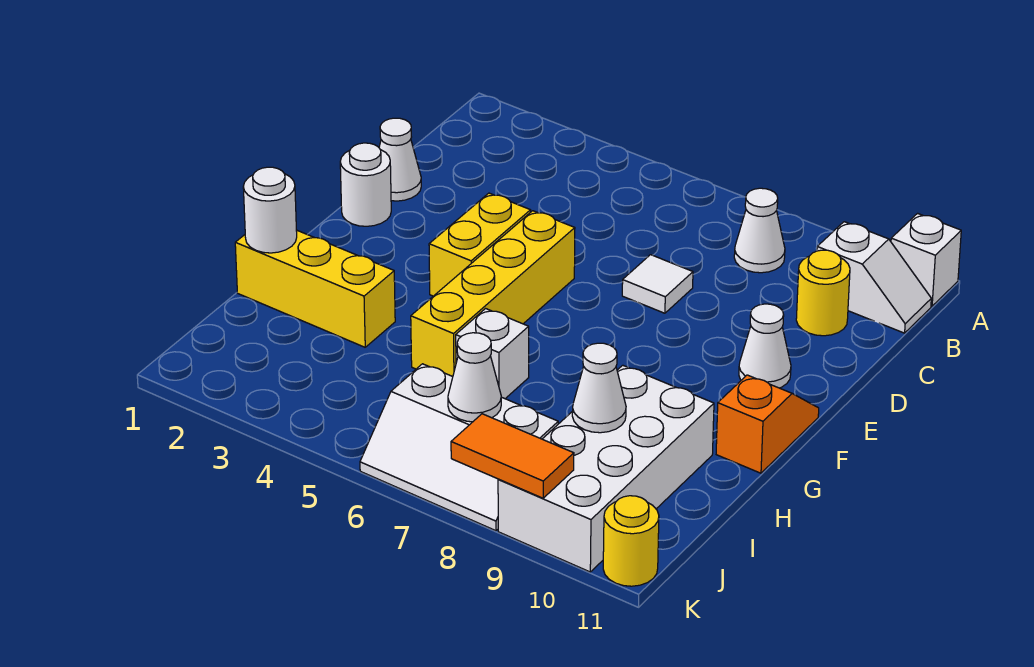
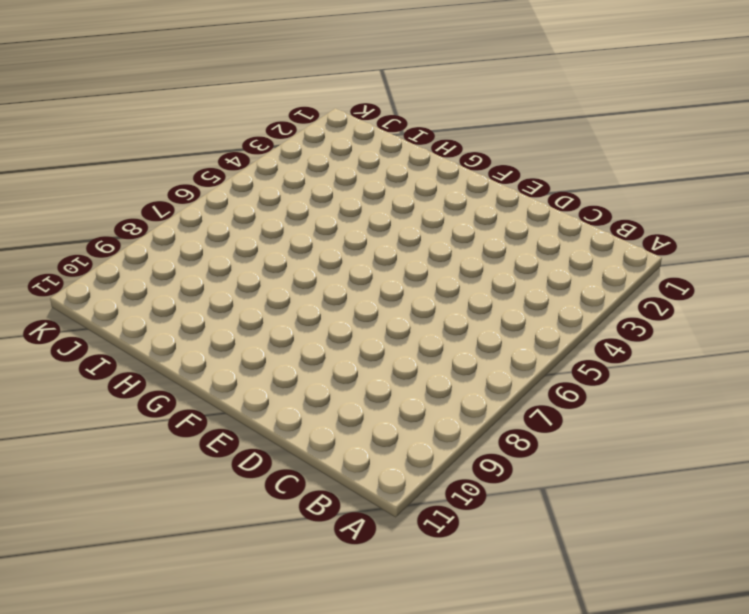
none -> white brick A11 level 1
none -> white cone B8 level 1
none -> white slope B10:B11 level 1 top 10

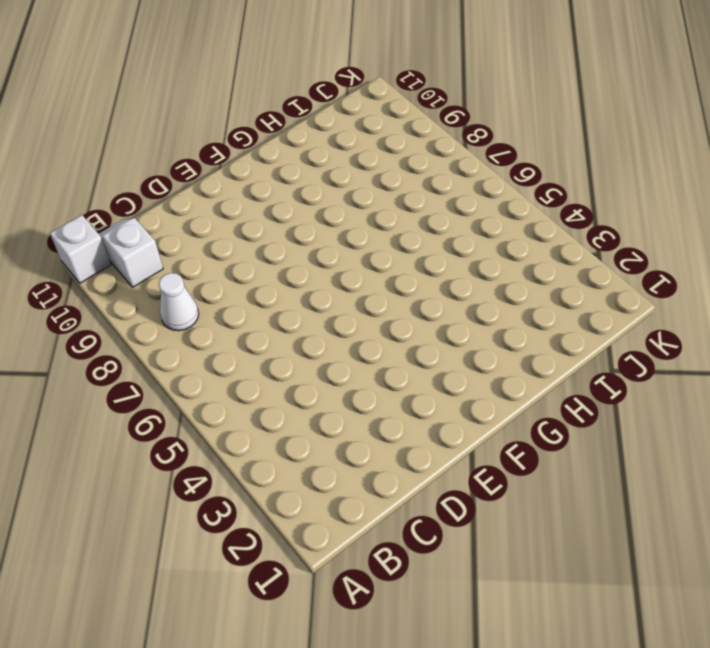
none -> yellow round brick C10 level 1
none -> white cone D1 level 1
none -> white tile D7 level 1

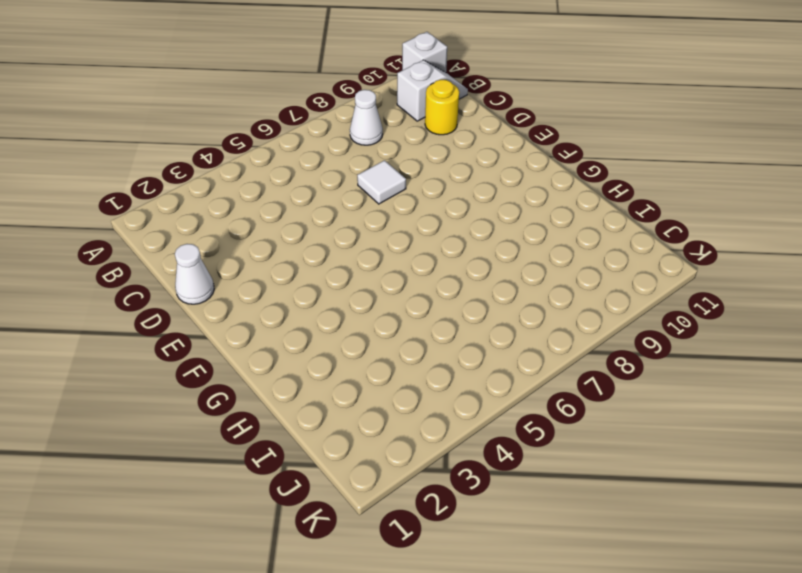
none -> white round brick E1 level 1
none -> yellow brick E4:F4 level 1
none -> yellow brick E5:H5 level 1

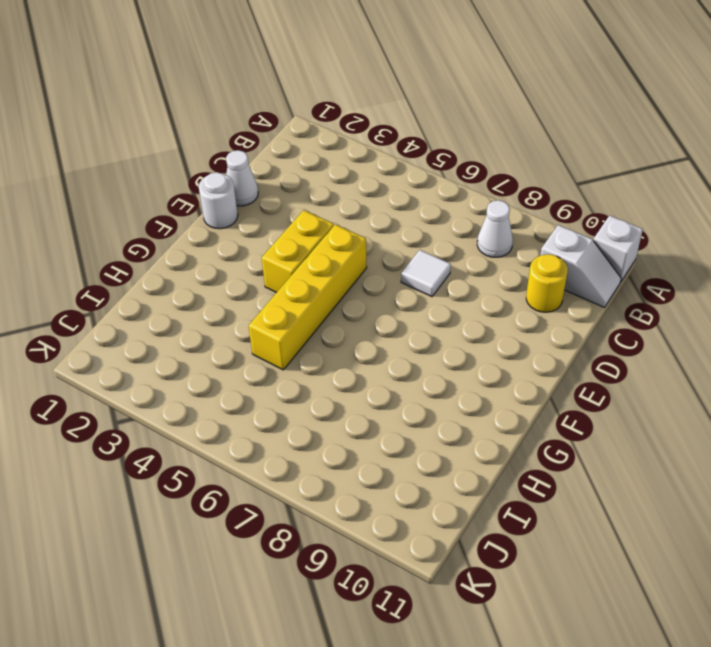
none -> white cone E10 level 1
none -> orange slope F11:G11 level 1 top G
none -> yellow brick H1:H3 level 1

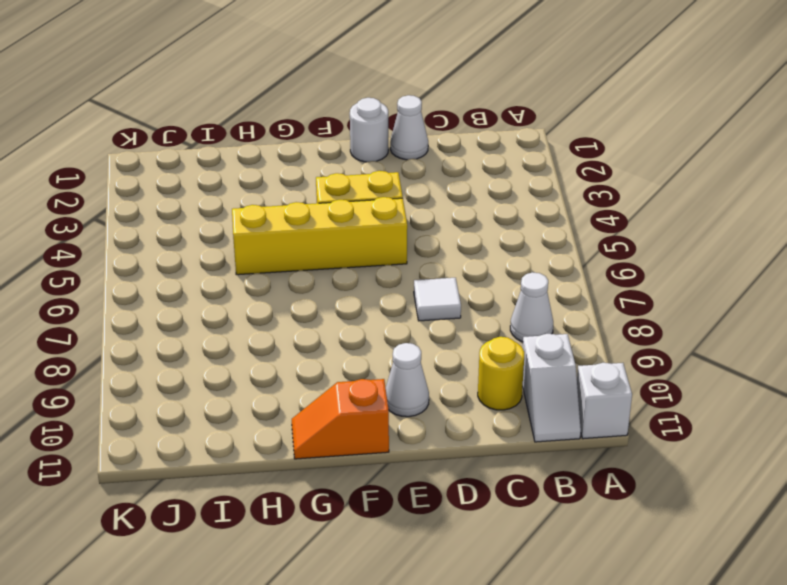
orange slope F11:G11 level 1 top F -> orange slope F11:G11 level 1 top G
none -> yellow brick H1:H3 level 1
none -> white brick H6 level 1
none -> white brick H9:K10 level 1

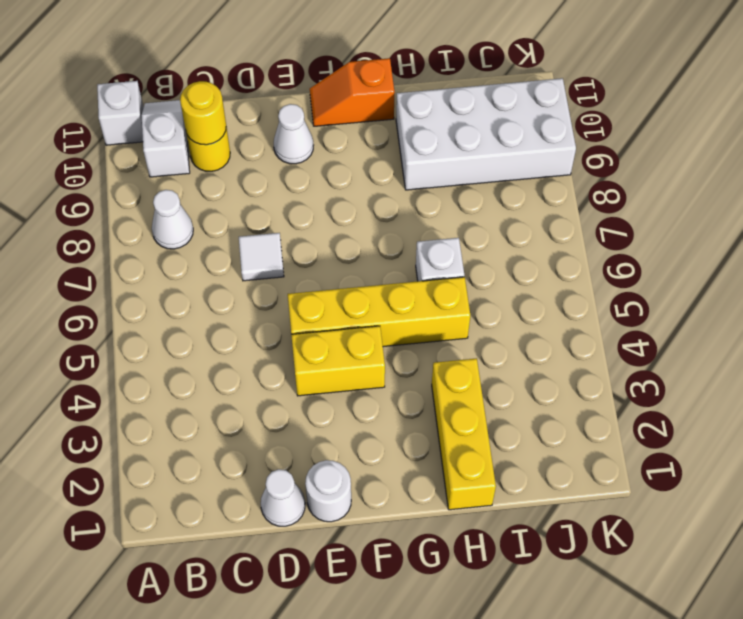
yellow round brick C10 level 2 -> yellow round brick K11 level 1
none -> white slope J6:K8 level 1 top J
none -> white round brick H1 level 2
none -> white cone I9 level 2

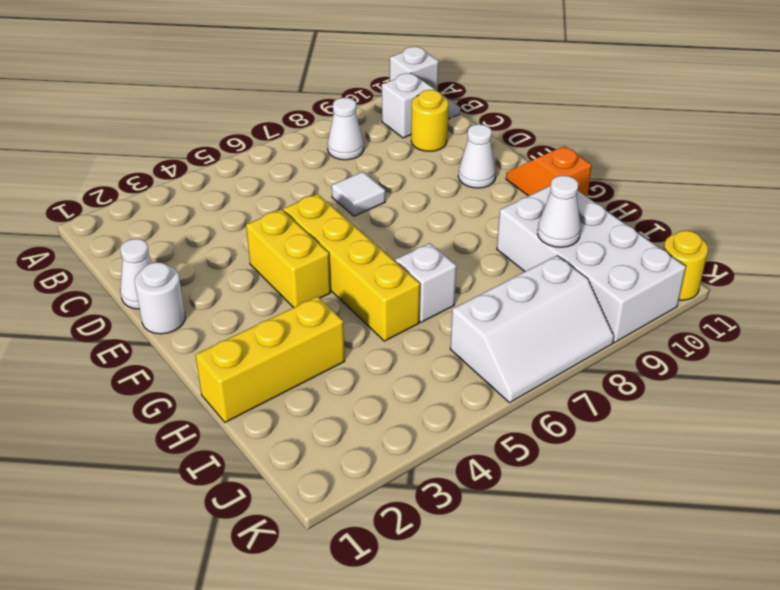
none -> white round brick H1 level 2
none -> white cone J7 level 2
none -> orange tile K8:K9 level 2

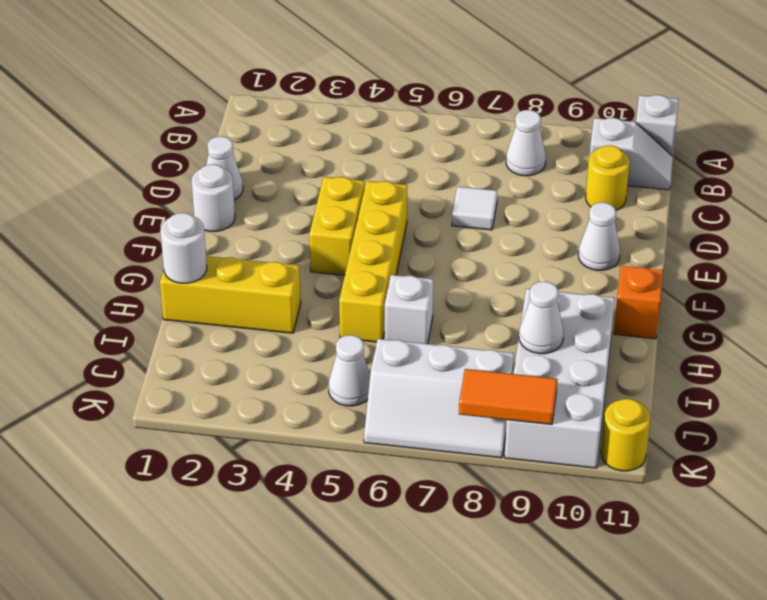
white cone J5 level 1 -> white cone J7 level 2

